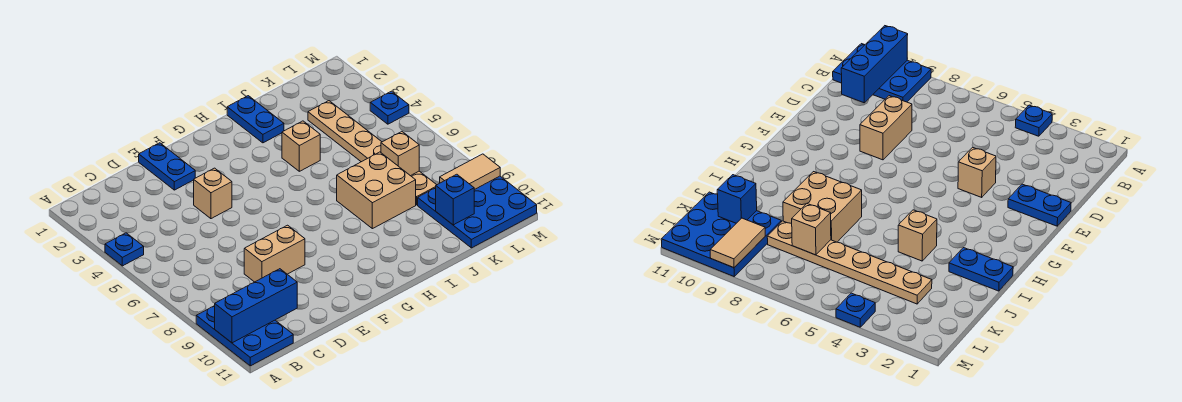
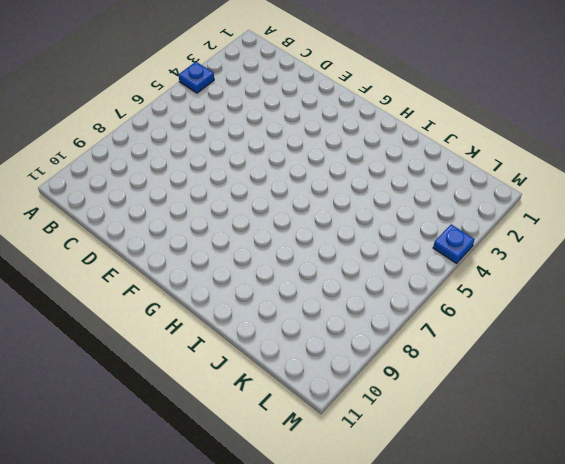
none -> blue plate A9:B11 level 1
none -> tan brick D8:E8 level 1
none -> blue plate E1:E2 level 1

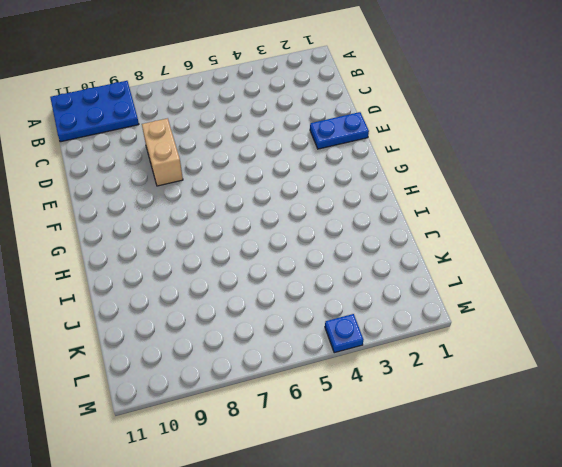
none -> blue plate A4 level 1
none -> tan brick E4 level 1
none -> blue plate I1:I2 level 1

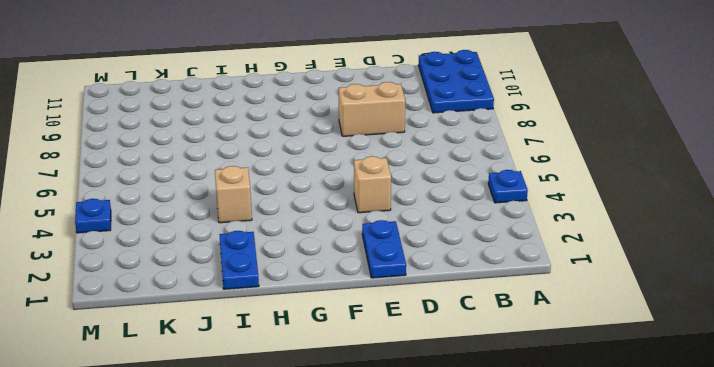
none -> tan brick I7:J8 level 1
none -> tan plate K3:K8 level 1
none -> blue plate K9:M11 level 1

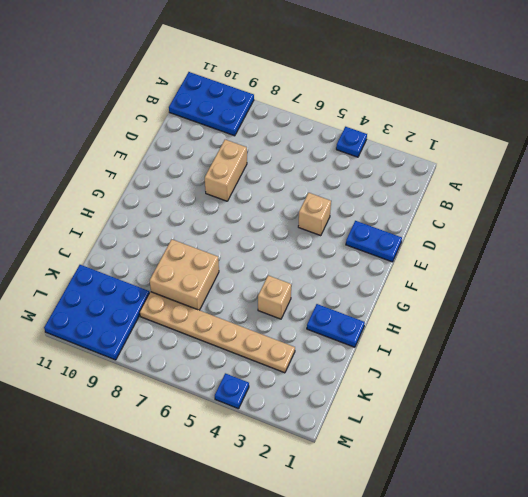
none -> blue brick A10:C10 level 2
none -> tan brick K7 level 2
none -> blue brick K10 level 2

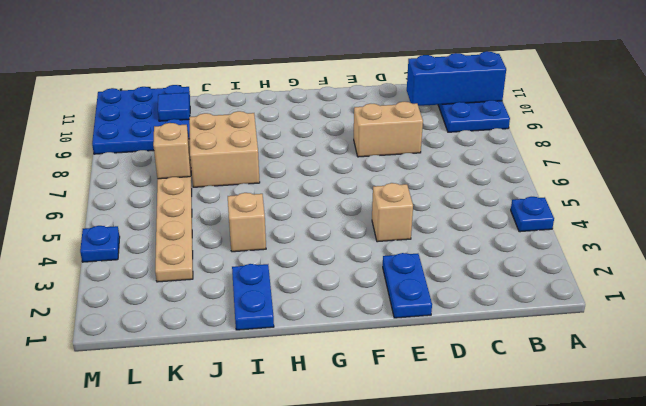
blue tile K10 level 2 -> blue brick K10 level 2
none -> tan tile L9:M9 level 2

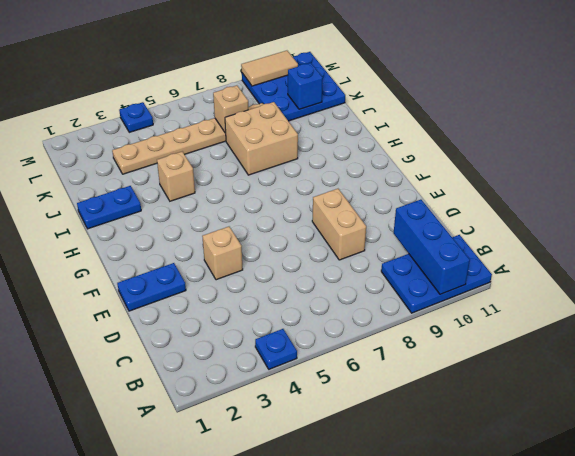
tan tile M9:M10 level 2 -> tan tile L9:M9 level 2

